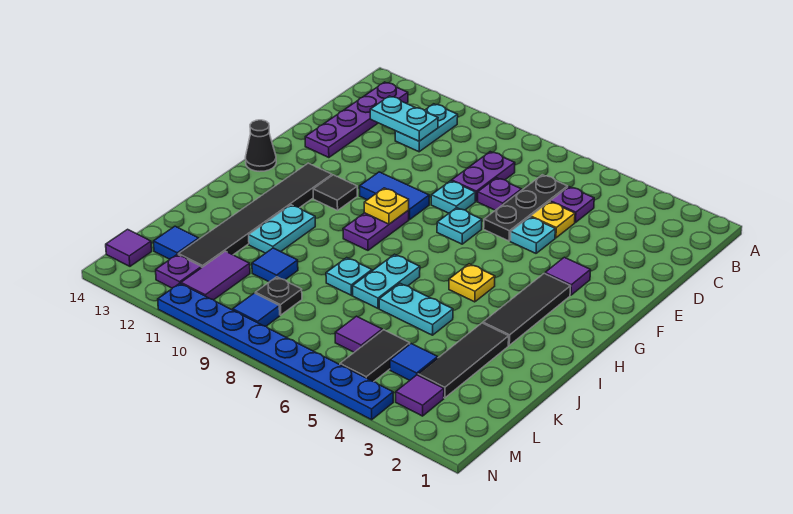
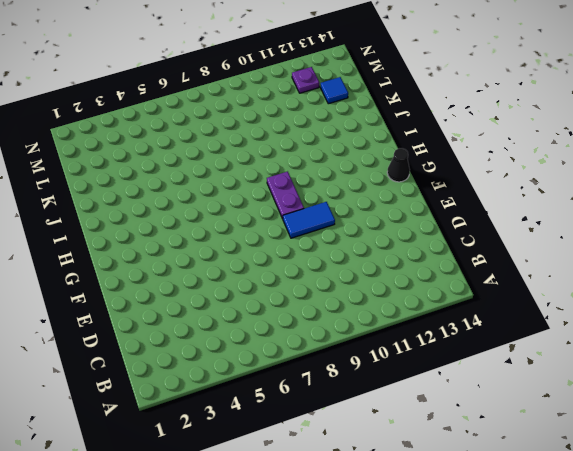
none -> cyan plate B11:C11 level 1
none -> purple plate B13:E13 level 1
none -> purple plate C5 level 1
none -> black plate C6:E6 level 1

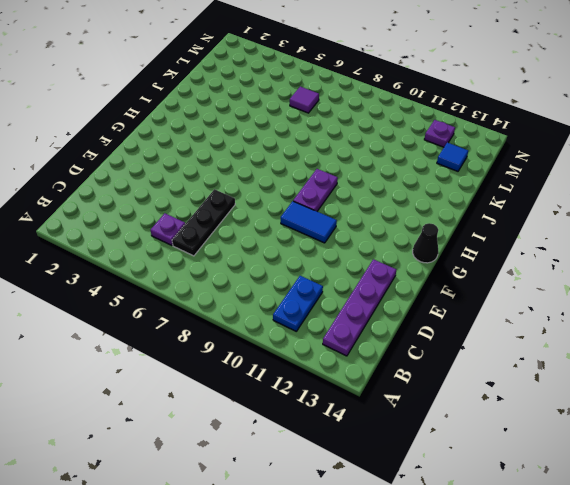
blue plate B11:C11 level 1 -> cyan plate B11:C11 level 1
none -> purple plate C8:D8 level 1
none -> yellow plate D5 level 1
none -> purple plate D7 level 1
none -> cyan plate E5 level 1

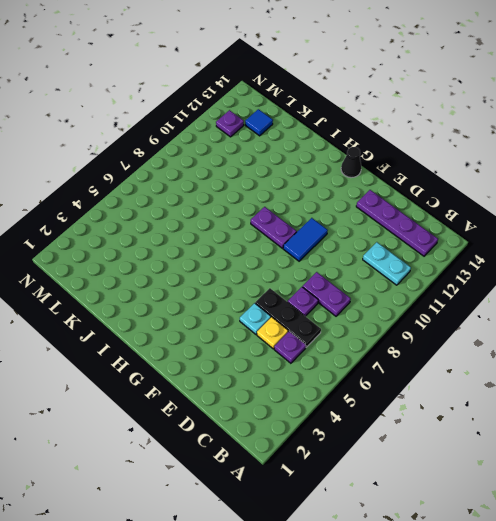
none -> cyan plate E8 level 1
none -> purple tile F3 level 1
none -> cyan plate F7 level 1
none -> black tile G3:I3 level 1

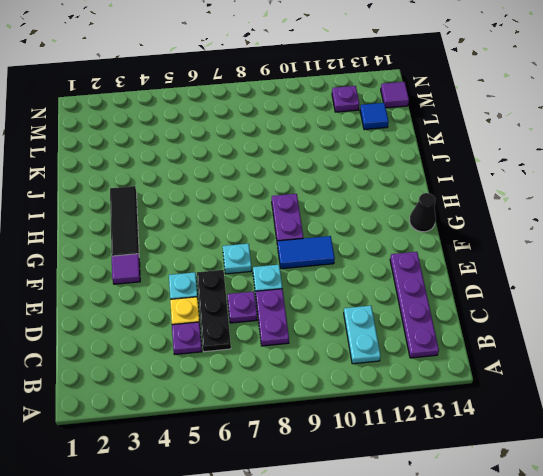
none -> black tile G11 level 1
none -> black tile G12:L12 level 1
none -> yellow plate H5 level 1
none -> cyan plate I7:J7 level 1

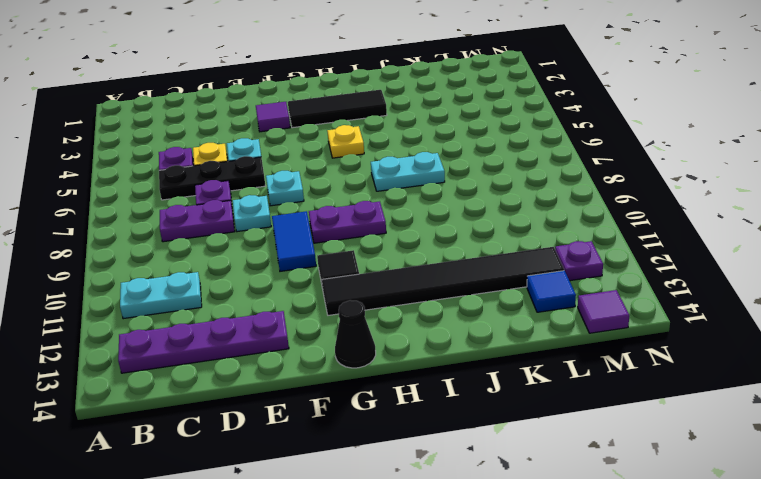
none -> cyan plate I11:J11 level 1
none -> black tile J3:L3 level 1
none -> cyan plate J5:J6 level 1
none -> cyan plate J8 level 1

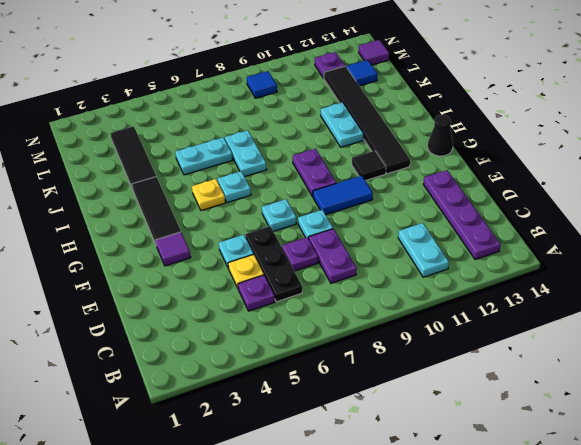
cyan plate H6 level 1 -> cyan plate J8 level 1
none -> blue tile K10 level 1
none -> blue tile L4 level 1
none -> black tile L5:M5 level 1
none -> purple tile L6 level 1

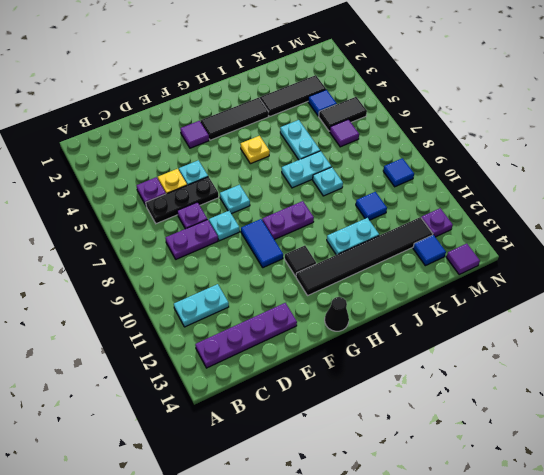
none -> black plate L9 level 1
none -> purple tile L11:M11 level 1
none -> purple tile M3 level 1
none -> blue plate N4:N11 level 1

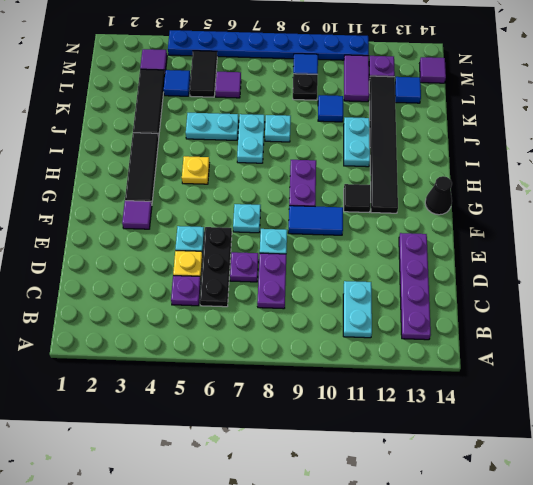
none -> cyan plate C11:C12 level 2
none -> yellow plate G9 level 2

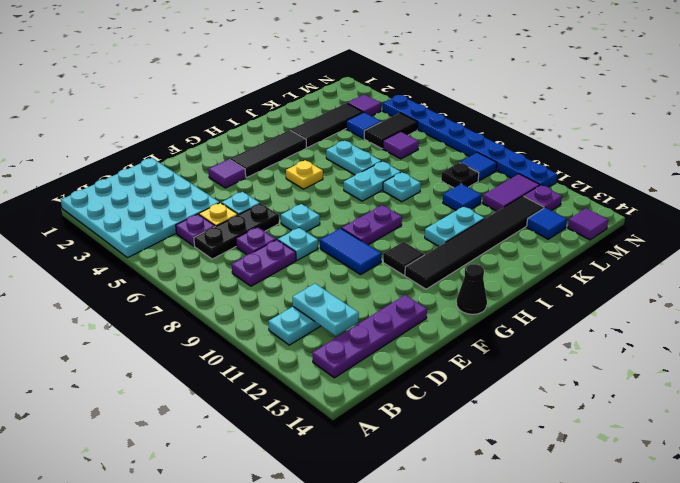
cyan plate A1:D4 level 1 -> none
none -> yellow plate G9 level 2

